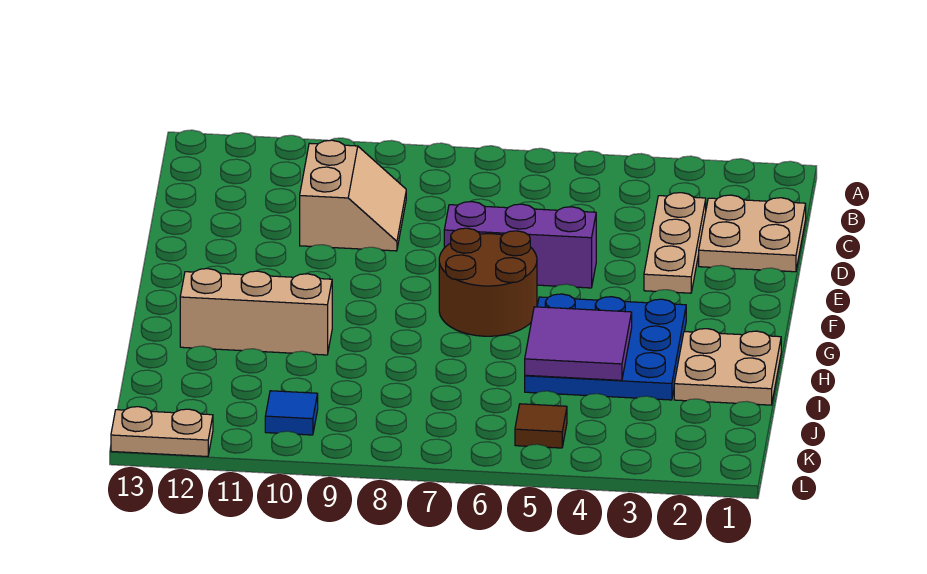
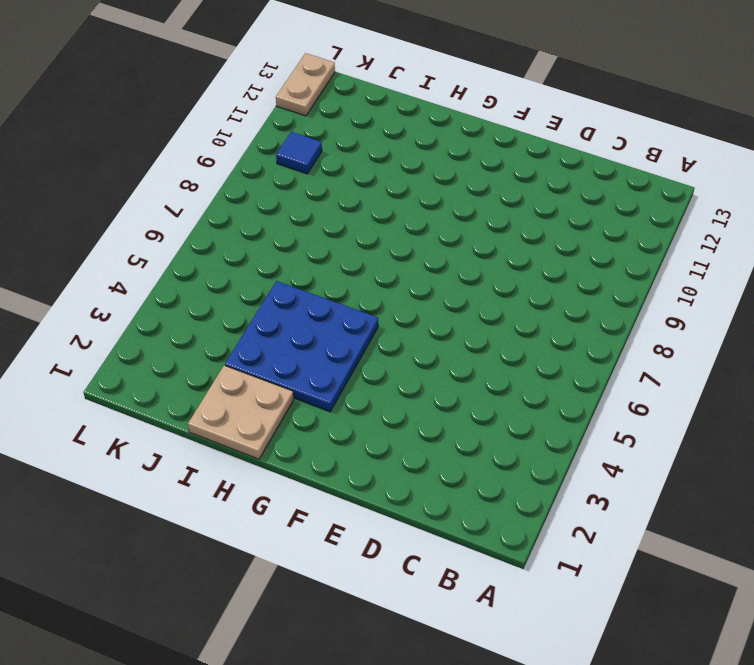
none -> tan plate C1:D2 level 1
none -> tan plate C3:E3 level 1
none -> tan slope C9:D10 level 1 top 10

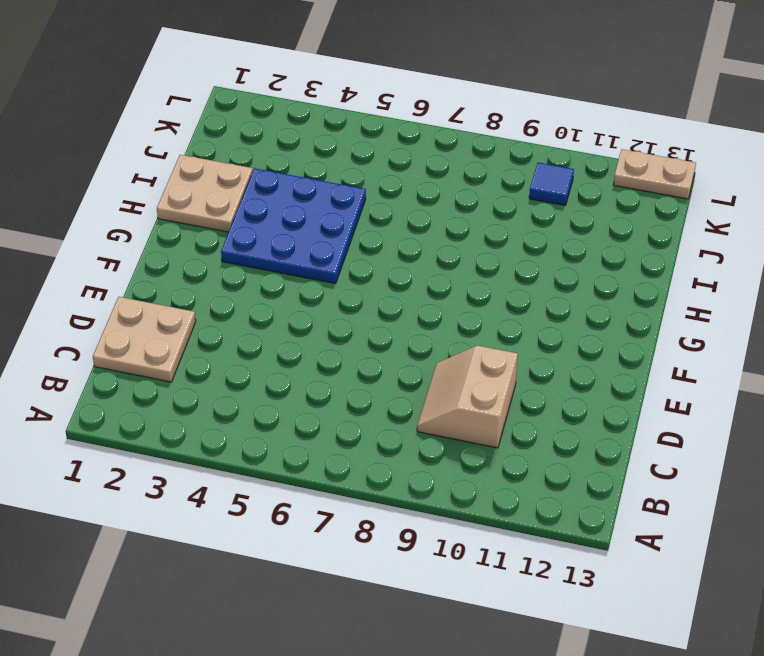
none -> tan plate C3:E3 level 1
none -> purple brick E5:E7 level 1
none -> brown round brick F6:G7 level 1

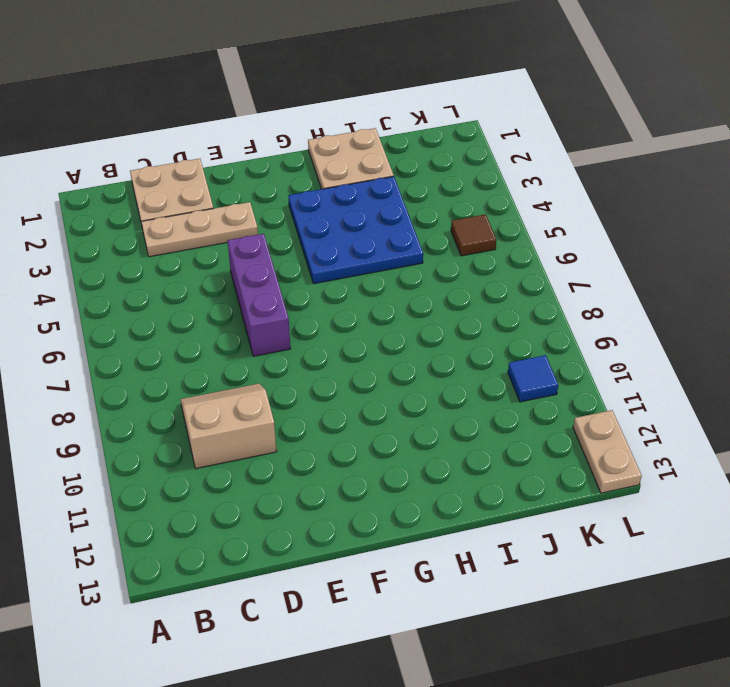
none -> brown round brick F6:G7 level 1
none -> tan brick H10:H12 level 1
none -> purple tile H4:I5 level 2

